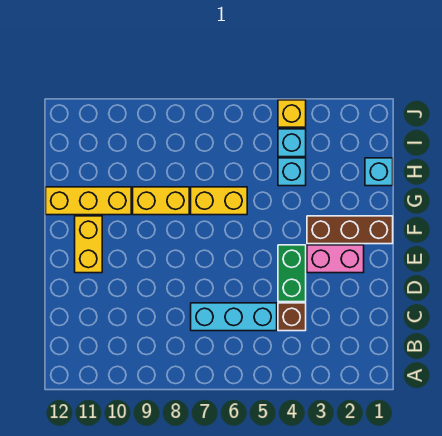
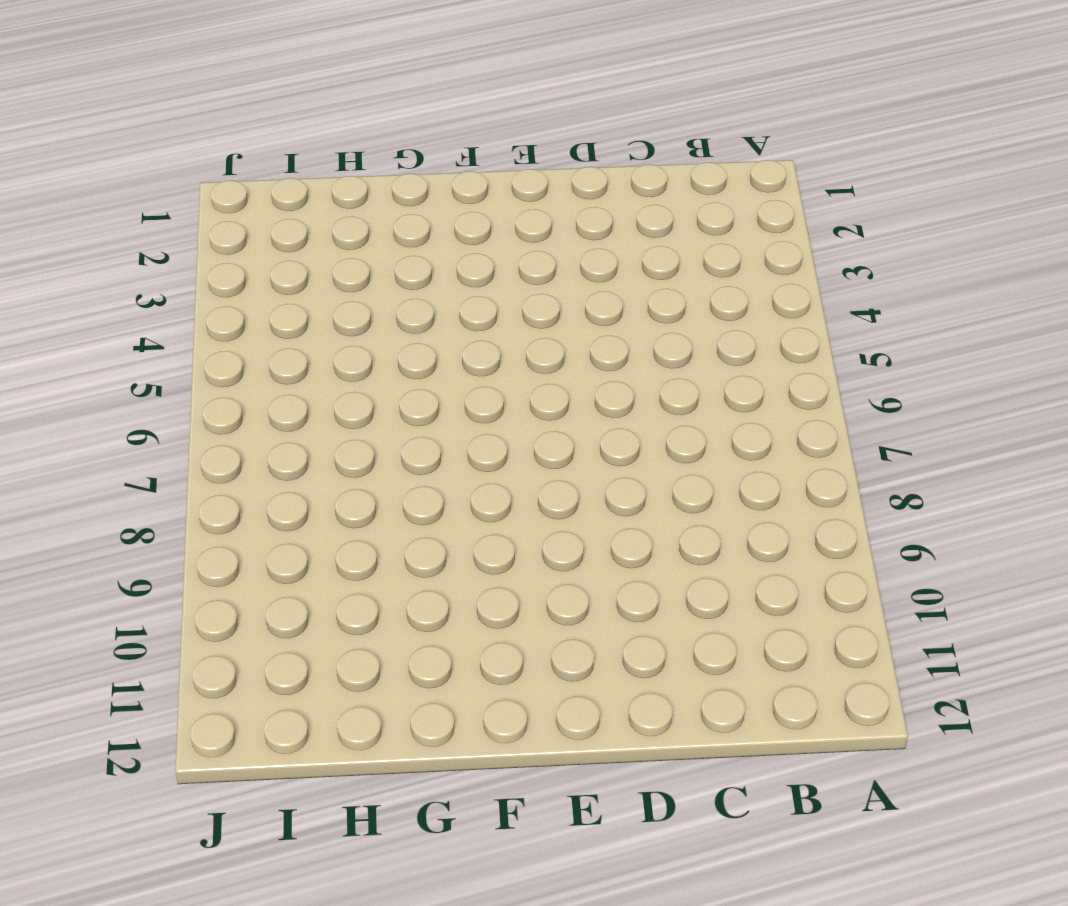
none -> brown brick C4 level 1
none -> cyan brick C5:C7 level 1
none -> green brick D4:E4 level 1

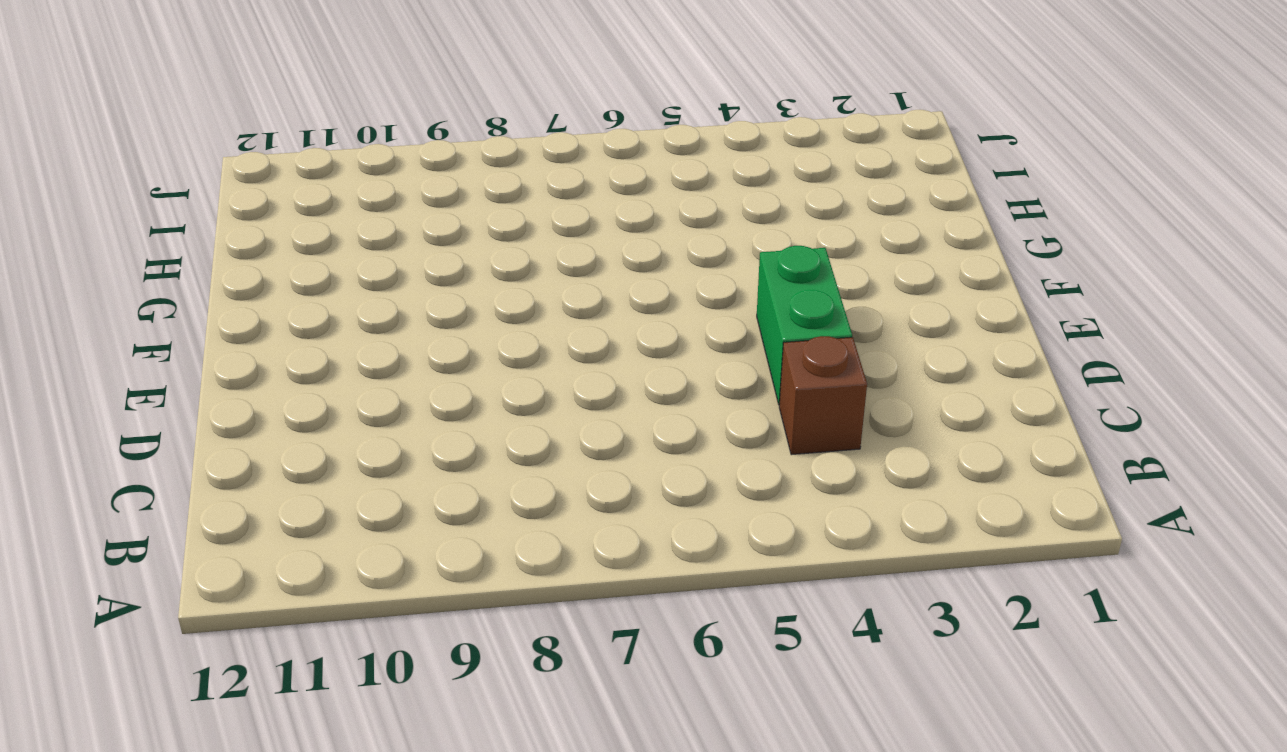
none -> cyan brick C5:C7 level 1
none -> pink brick E2:E3 level 1
none -> yellow brick E11:F11 level 1

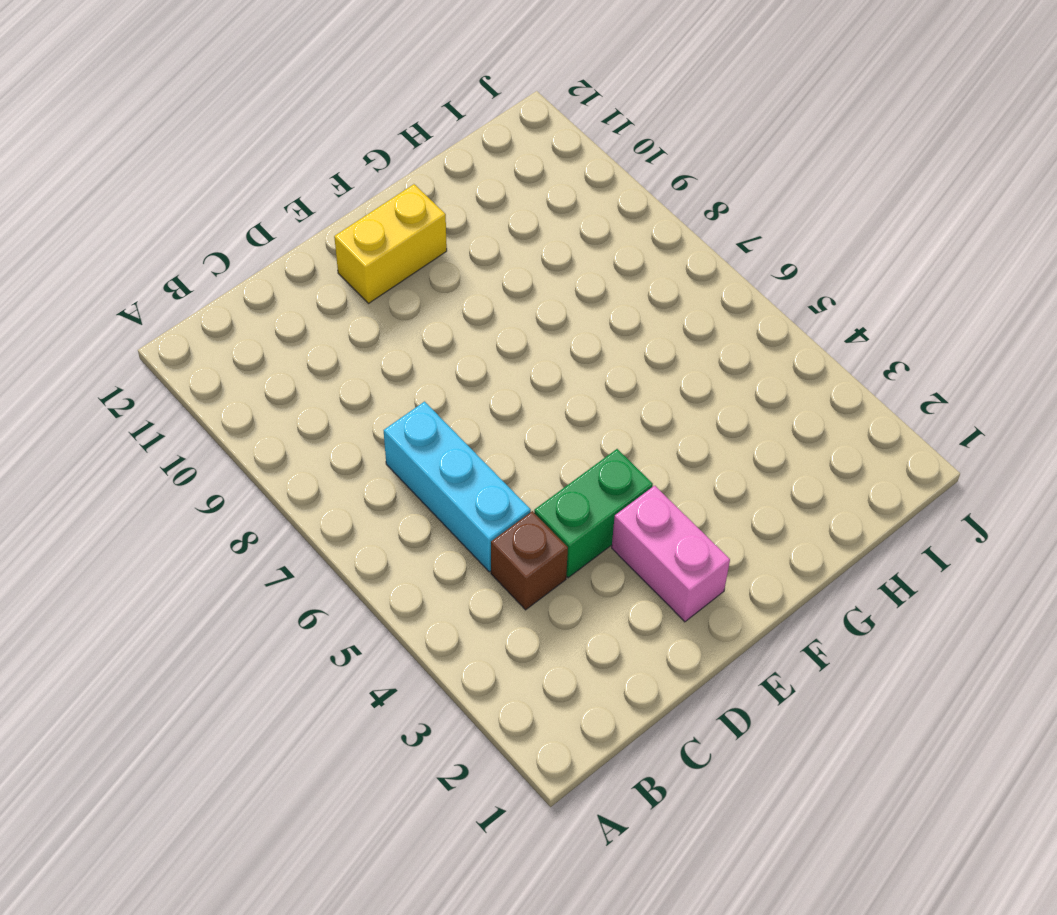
none -> brown brick F1:F3 level 1
none -> yellow brick G6:G7 level 1
none -> yellow brick G8:G9 level 1

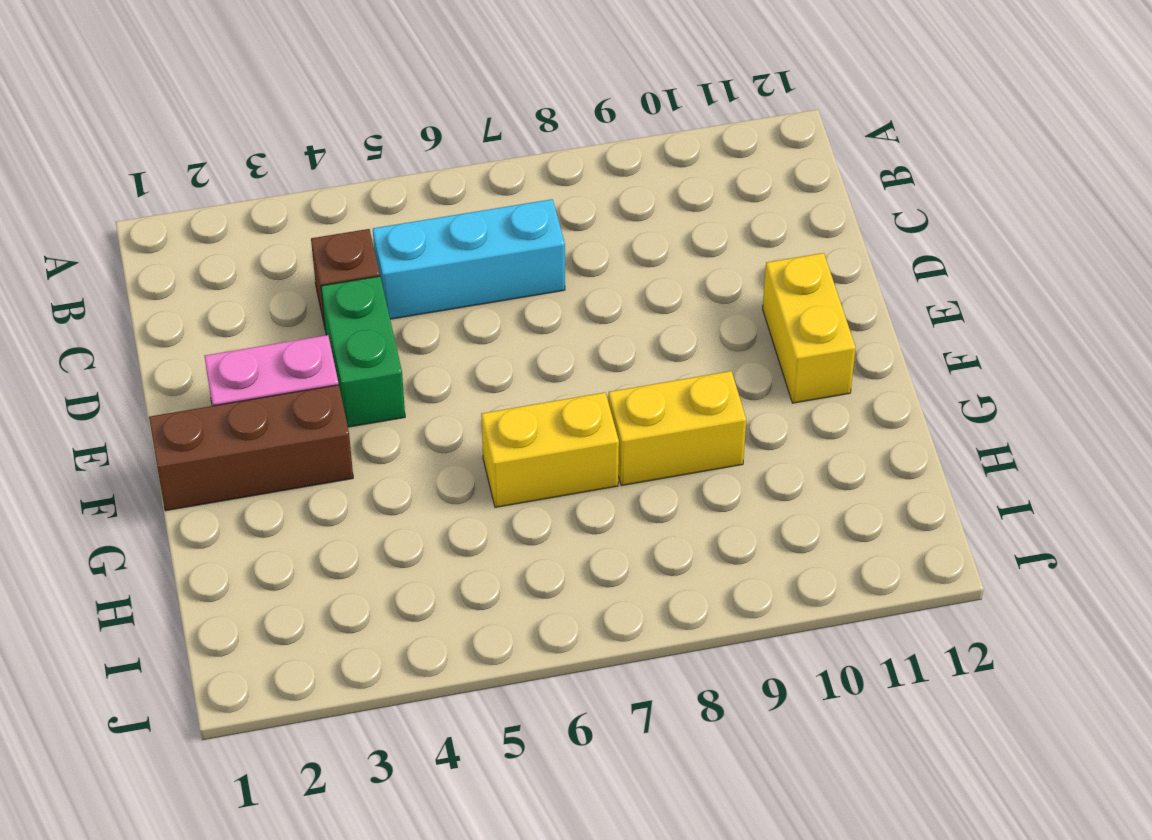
none -> yellow brick G10:G12 level 1
none -> cyan brick H1 level 1
none -> cyan brick H4 level 1

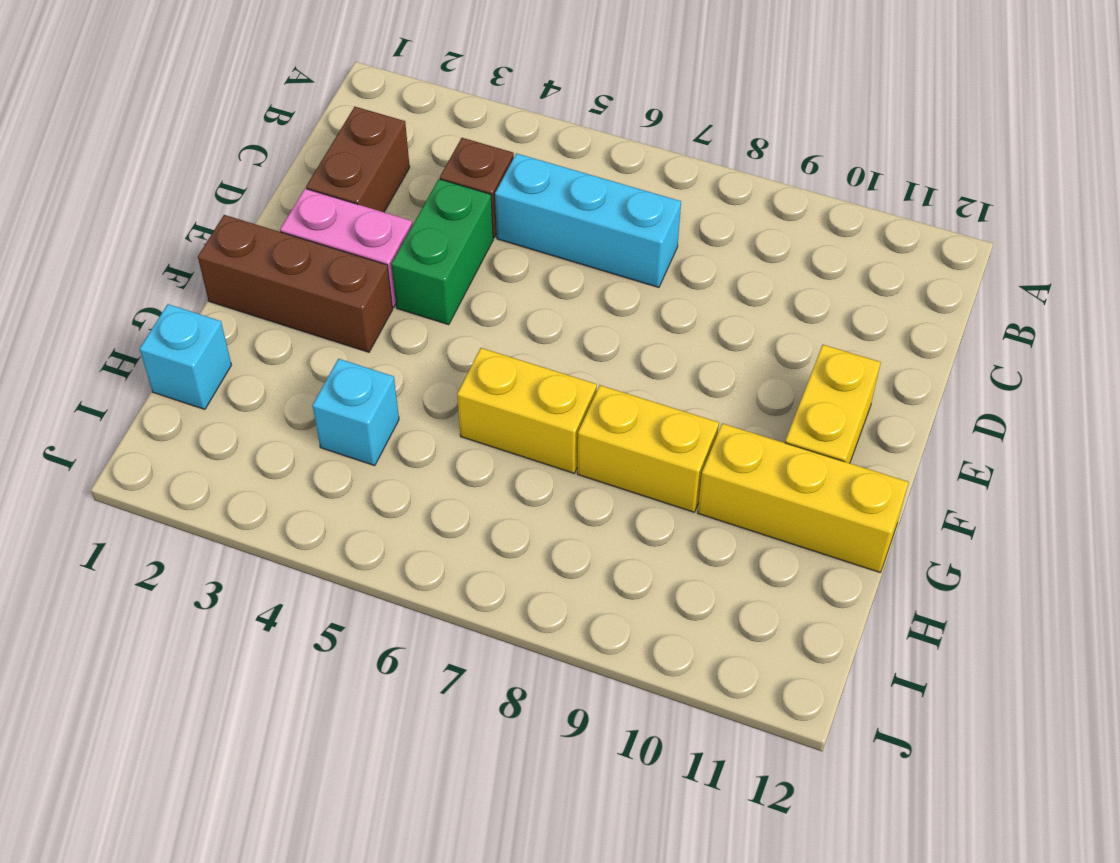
brown brick C2:D2 level 1 -> none
none -> cyan brick I4 level 1
none -> yellow brick J4 level 1

